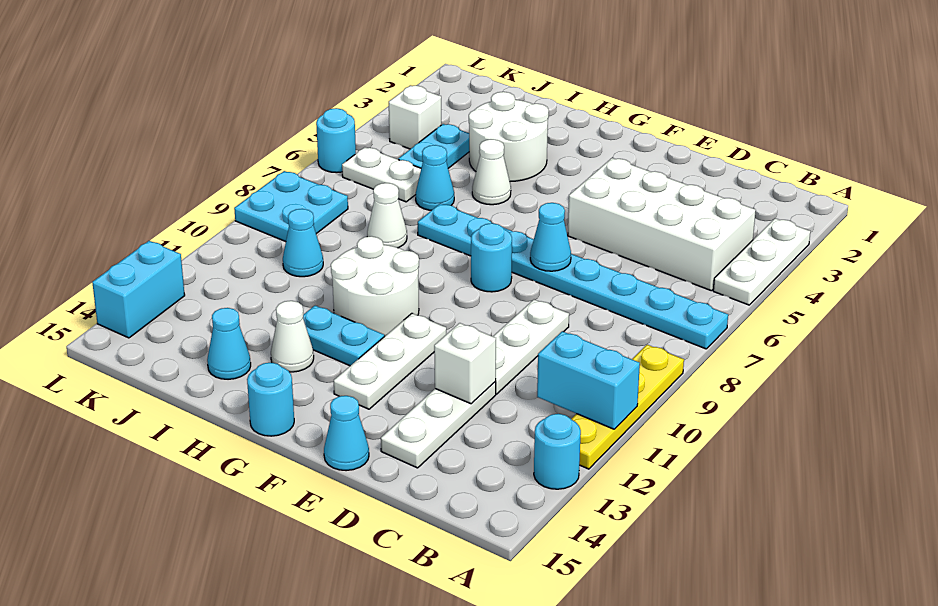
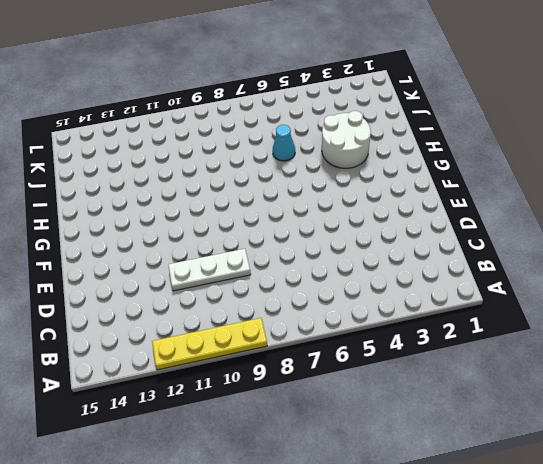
none -> white plate A3:A5 level 1
none -> cyan plate A7:H7 level 1
none -> cyan round brick A13 level 1

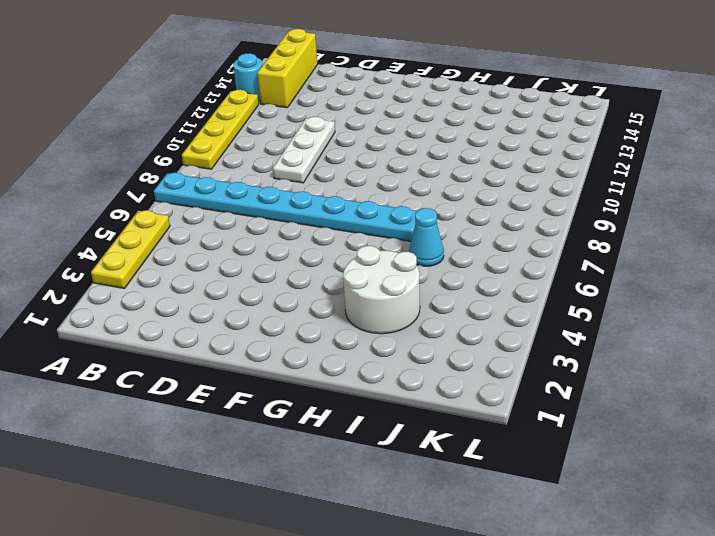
yellow plate A3:A5 level 1 -> white plate A3:A5 level 1
yellow brick B13:B15 level 1 -> none
none -> white brick B4:E5 level 1
none -> white plate D12:D14 level 1
none -> cyan cone E15 level 1

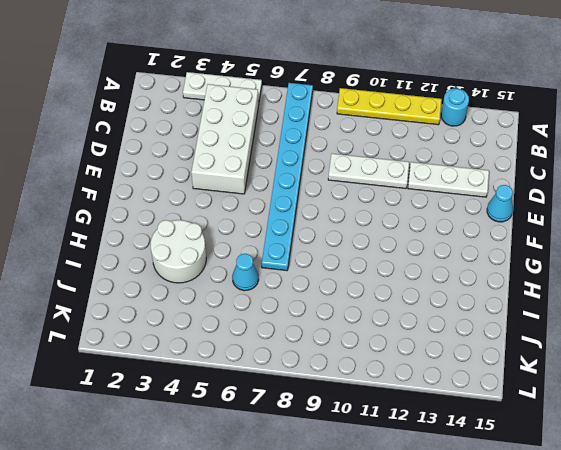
none -> cyan round brick F8 level 1
none -> white plate F11:F13 level 1
none -> white round brick G10:H11 level 1

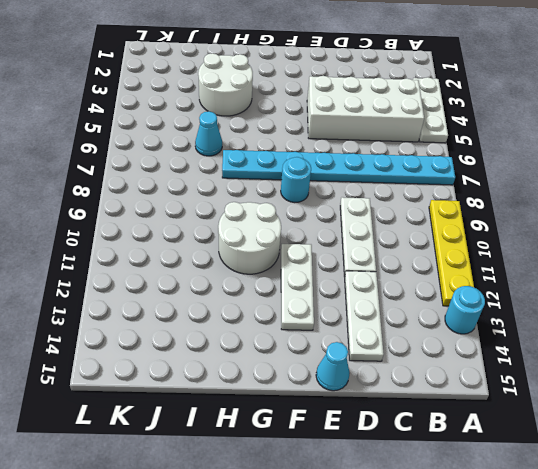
none -> cyan plate G12:H12 level 1
none -> cyan round brick G15 level 1
none -> white cone H5 level 1

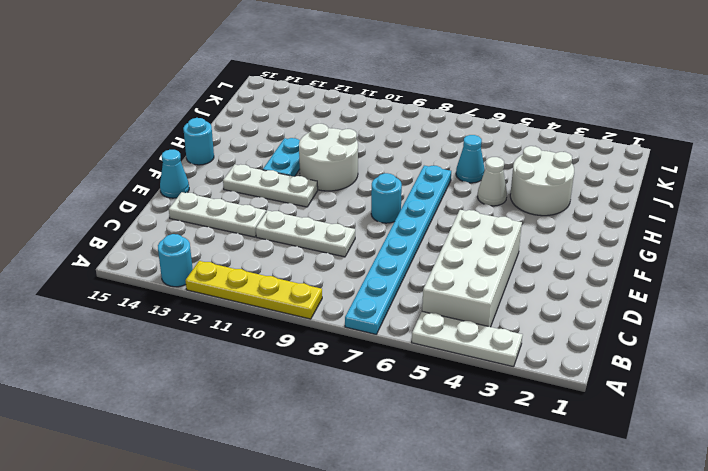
none -> white cone H13 level 1
none -> white cone I8 level 1
none -> cyan cone I14 level 1

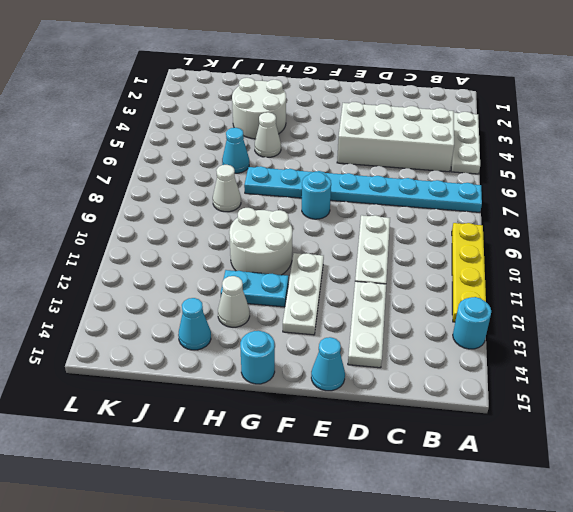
none -> cyan plate J4:J5 level 1
none -> white plate J6:K6 level 1
none -> cyan cone J10 level 1

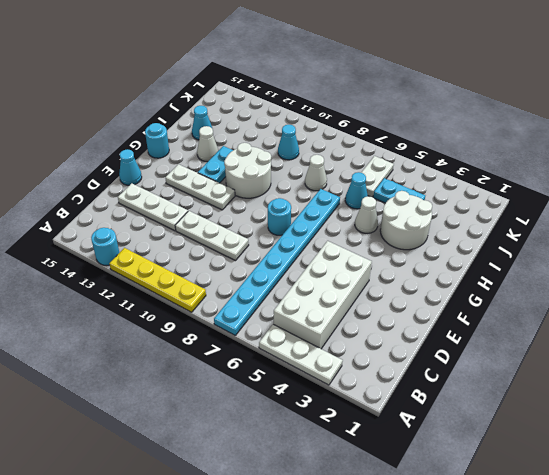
none -> white brick K4 level 1
none -> cyan plate K8:L9 level 1
none -> cyan round brick L6 level 1

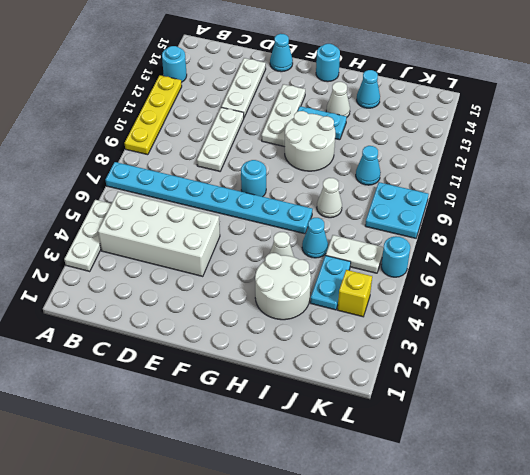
yellow brick K4 level 1 -> white brick K4 level 1
none -> cyan brick L13:L14 level 1
none -> cyan brick A11:B11 level 2
none -> white brick D12 level 2

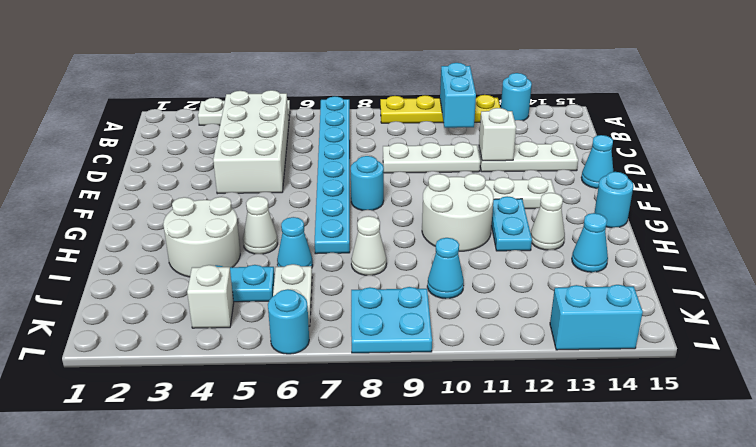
none -> cyan cone E7 level 2

